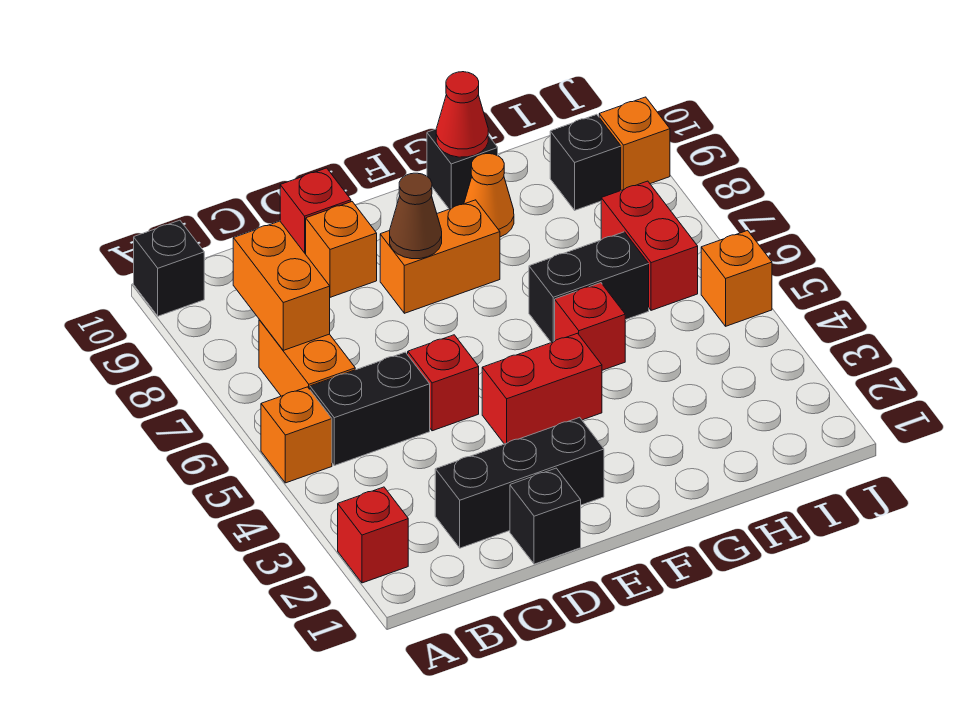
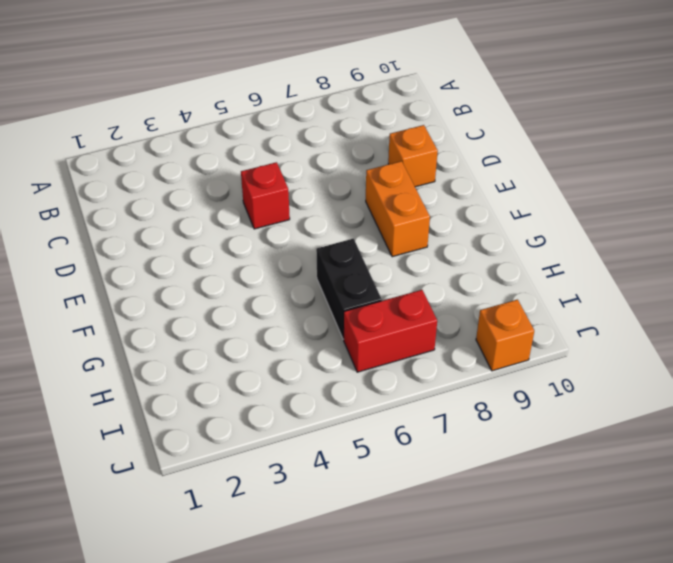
none -> red brick A2 level 1
none -> orange brick A5 level 1
none -> black brick A10 level 1

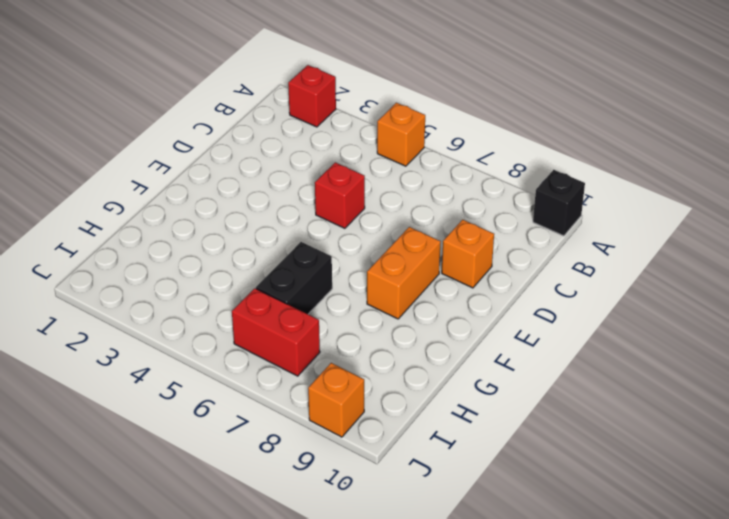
none -> black brick B5:C5 level 1
none -> orange brick B6:B7 level 1
none -> black brick C2:E2 level 1

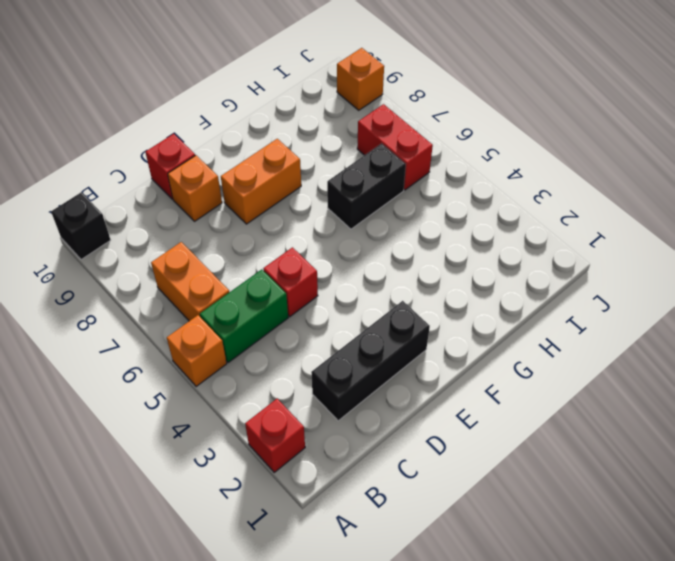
green brick B5:C5 level 1 -> black brick B5:C5 level 1
none -> black brick D1 level 1
none -> red brick E4:F4 level 1
none -> red brick G5 level 1

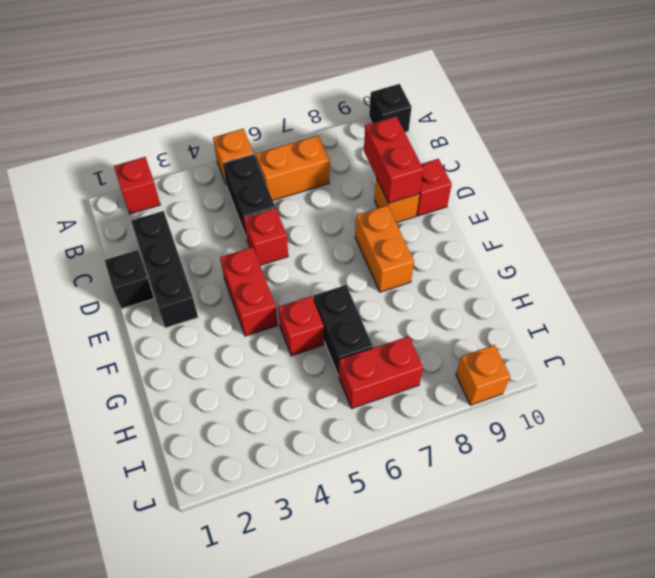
red brick C9:D9 level 2 -> none
none -> orange cone G9 level 1
none -> black brick G10 level 1
none -> black brick I9 level 1

